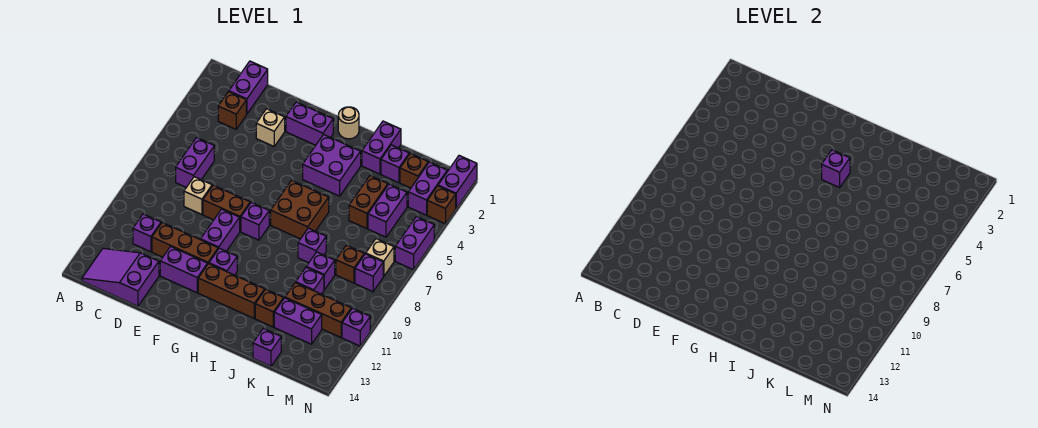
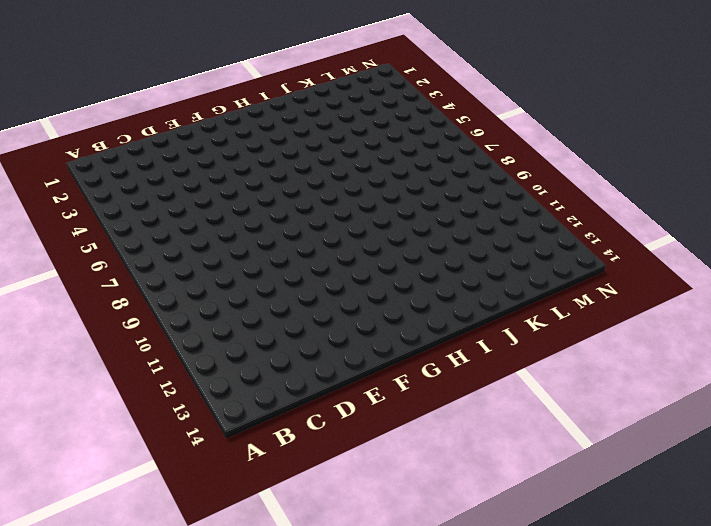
none -> purple slope B13:D14 level 1 top D
none -> purple brick C1:C2 level 1
none -> brown brick C3 level 1
none -> purple brick C6:C7 level 1

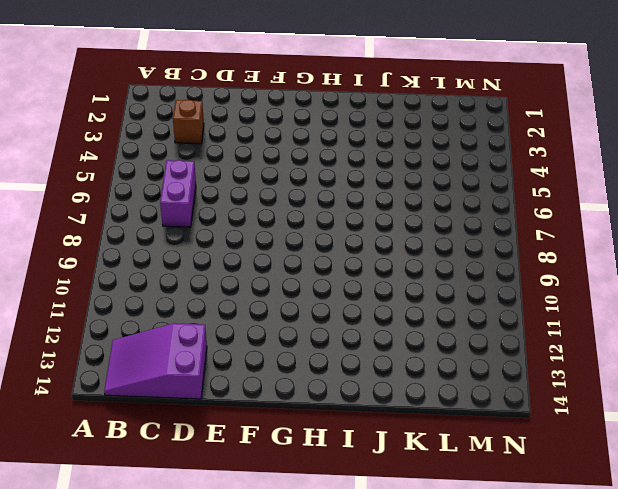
none -> purple brick C1:C2 level 1
none -> purple brick C11 level 1
none -> tan brick D8 level 1
none -> brown brick D11:F11 level 1

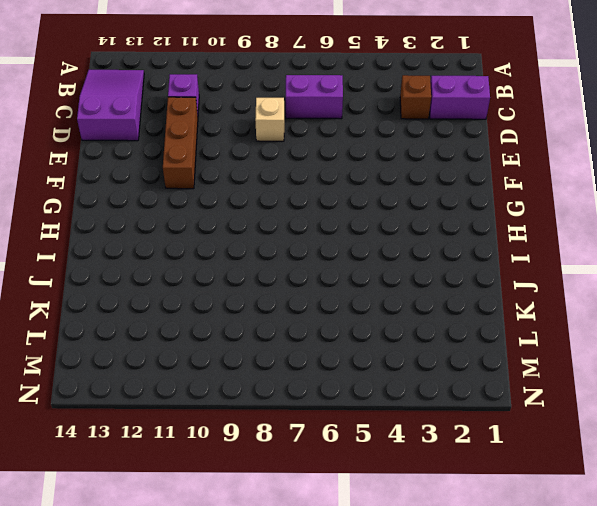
none -> tan brick E3 level 1
none -> brown brick E8:F8 level 1
none -> purple brick E12:F12 level 1
none -> purple brick F2:G2 level 1

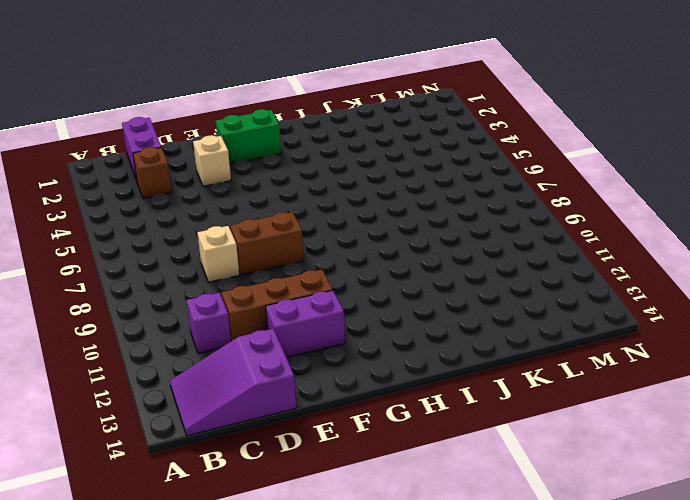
green brick F2:G2 level 1 -> purple brick F2:G2 level 1
none -> purple brick C6:C7 level 1
none -> purple brick F9:F10 level 1
none -> purple brick G8 level 1
none -> purple brick G11 level 1

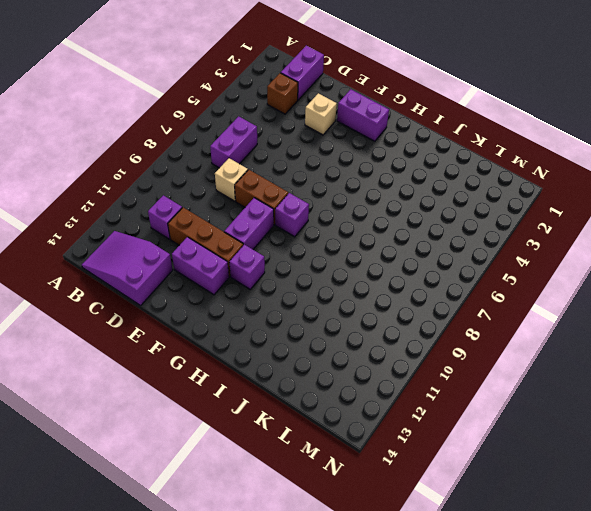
none -> brown brick G12:I12 level 1
none -> tan round brick H1 level 1
none -> purple brick H3:I4 level 1
none -> brown brick H6:I7 level 1

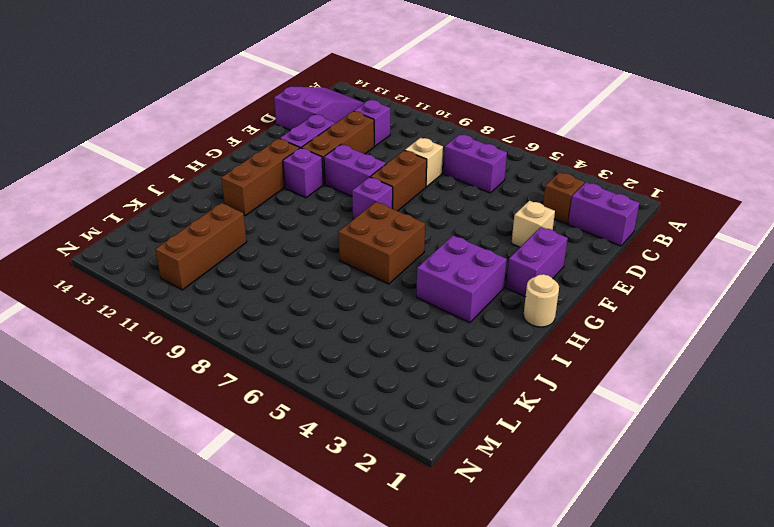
none -> purple brick J1:J2 level 1
none -> purple brick J8 level 1
none -> brown brick J12 level 1
none -> purple brick K2 level 1

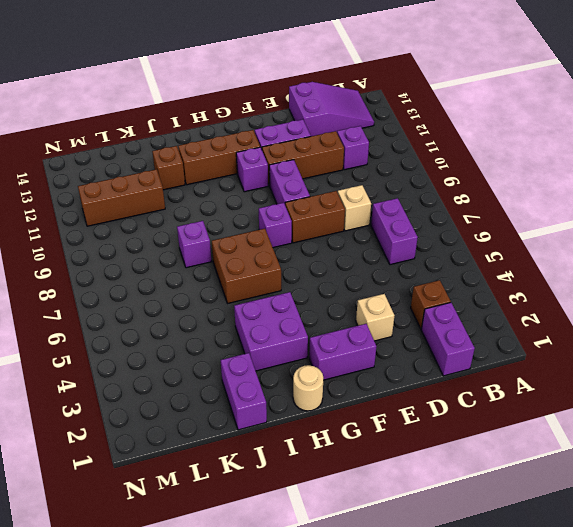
none -> purple brick K2 level 1
none -> brown brick K4:K5 level 1
none -> purple brick K9 level 1
none -> purple brick K10 level 1

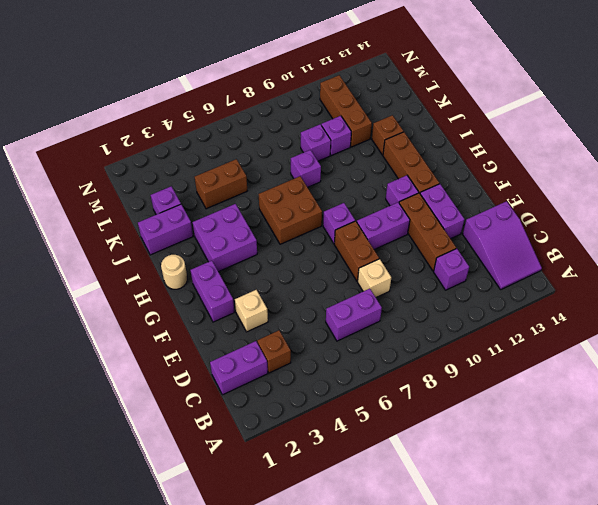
none -> purple brick K12:L12 level 1
none -> purple brick K14 level 1
none -> brown brick L2 level 1
none -> purple brick L4:L5 level 1

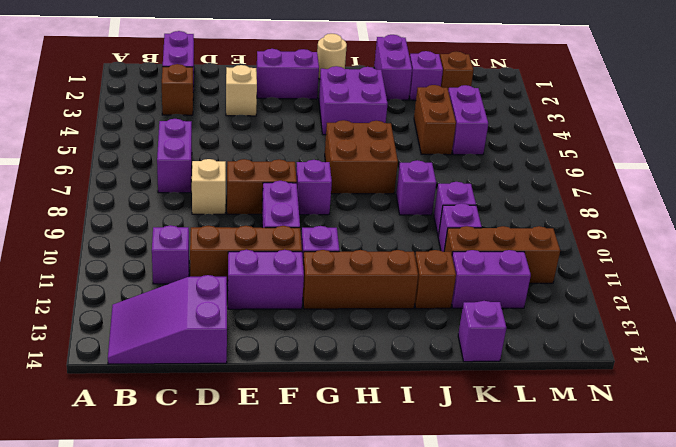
none -> brown brick L8 level 1
none -> purple brick M2:M3 level 1
none -> tan brick M7 level 1
none -> purple brick M8 level 1

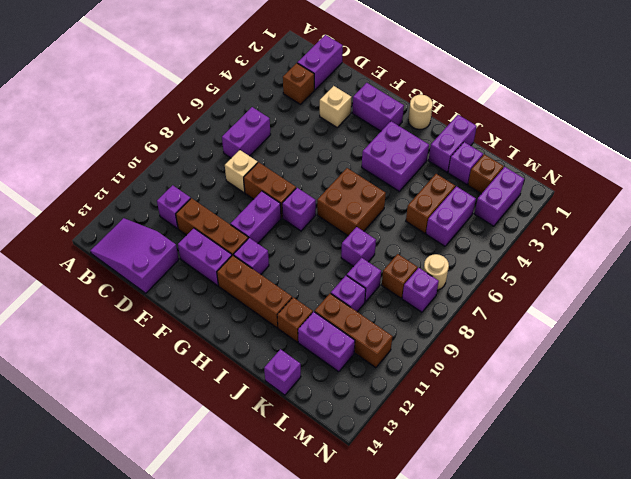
tan round brick M7 level 1 -> tan brick M7 level 1
none -> purple brick N1:N2 level 1
none -> brown brick N3 level 1
none -> purple brick N5:N6 level 1
none -> purple brick N11 level 1

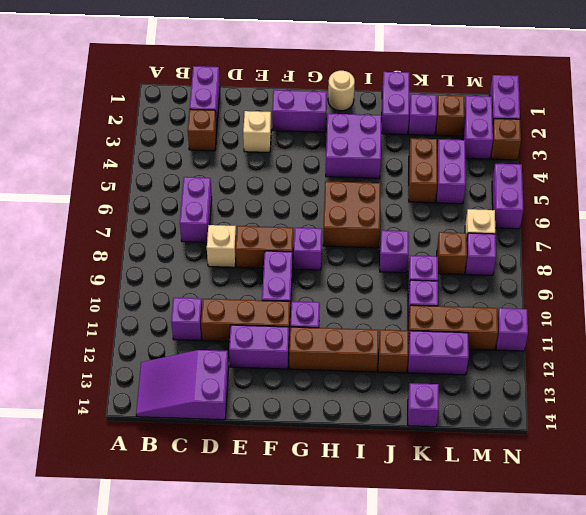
none -> purple brick H4 level 2

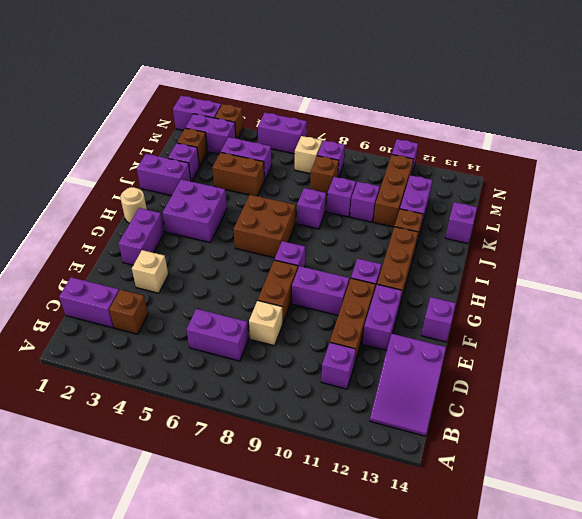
purple brick F14 level 1 -> purple brick H4 level 2

